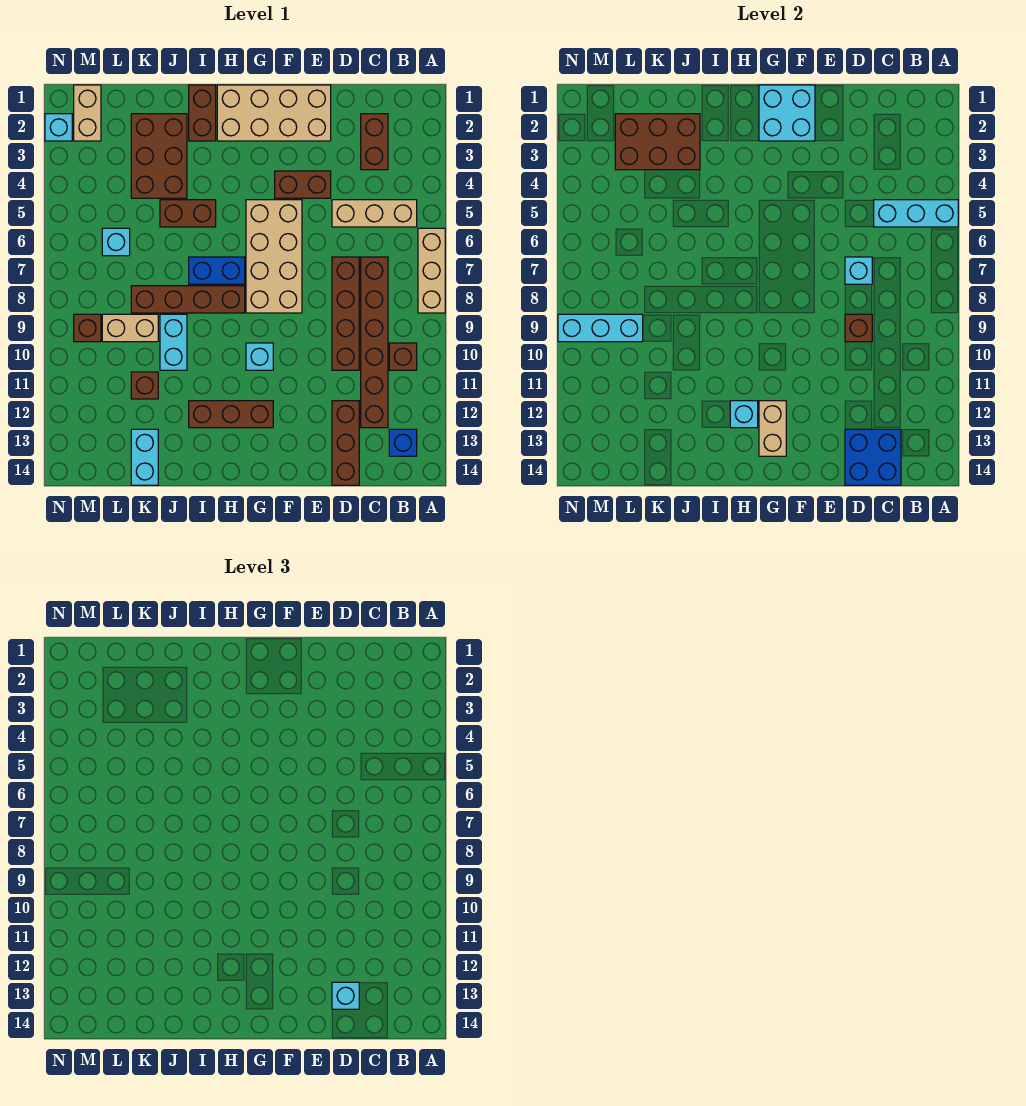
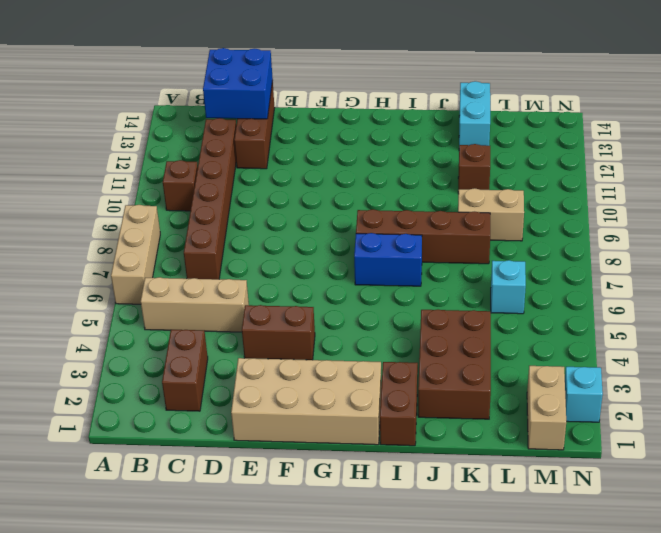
none -> blue brick B13 level 1
none -> brown brick D7:D10 level 1
none -> tan brick F5:G8 level 1
none -> cyan brick G10 level 1

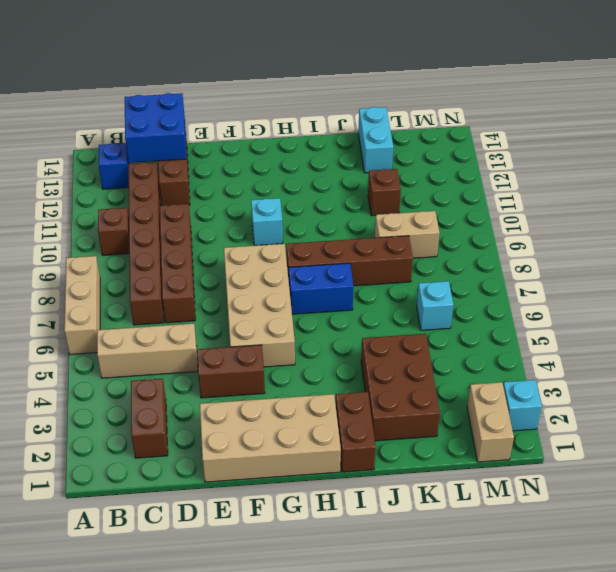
none -> brown brick G12:I12 level 1
none -> brown brick I5:J5 level 1
none -> cyan brick J9:J10 level 1
none -> brown brick M9 level 1

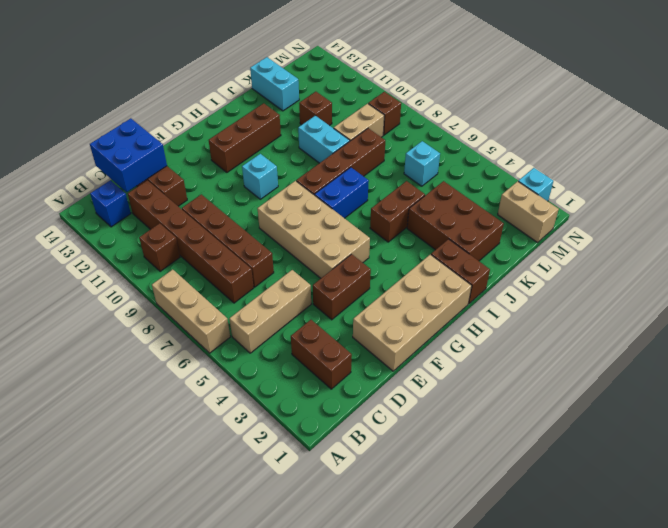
none -> cyan brick A5:C5 level 2
none -> cyan brick D7 level 2
none -> brown brick D9 level 2
none -> cyan brick F1:G2 level 2

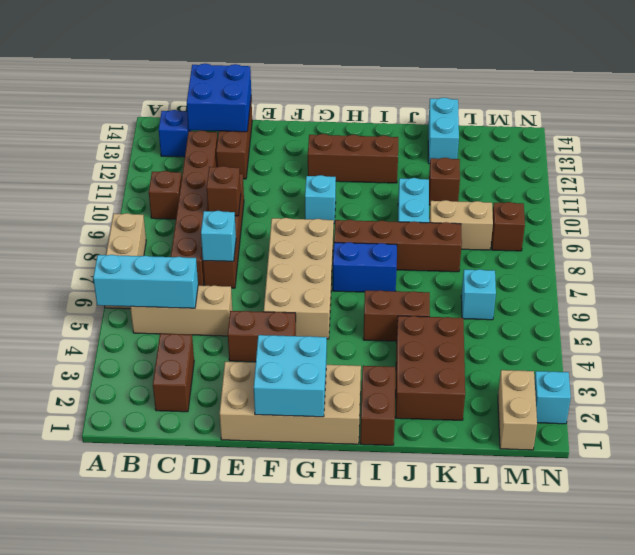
none -> tan brick G12:G13 level 2
none -> cyan brick H12 level 2
none -> brown brick J2:L3 level 2
none -> cyan brick L9:N9 level 2

